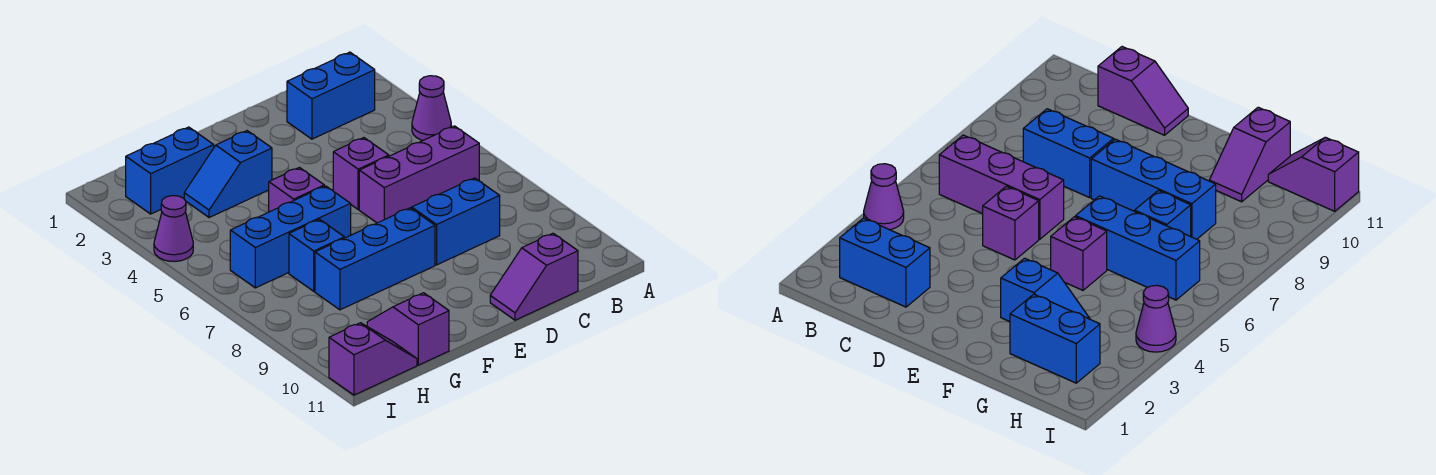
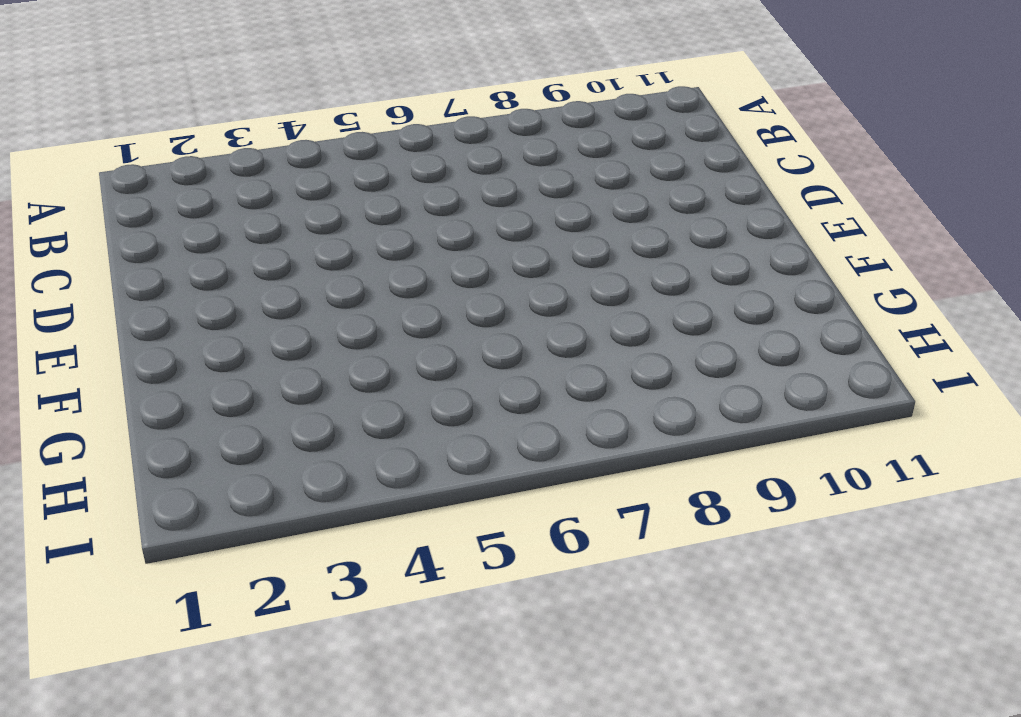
none -> purple cone A4 level 1
none -> blue brick B2:C2 level 1
none -> purple brick B6:D6 level 1

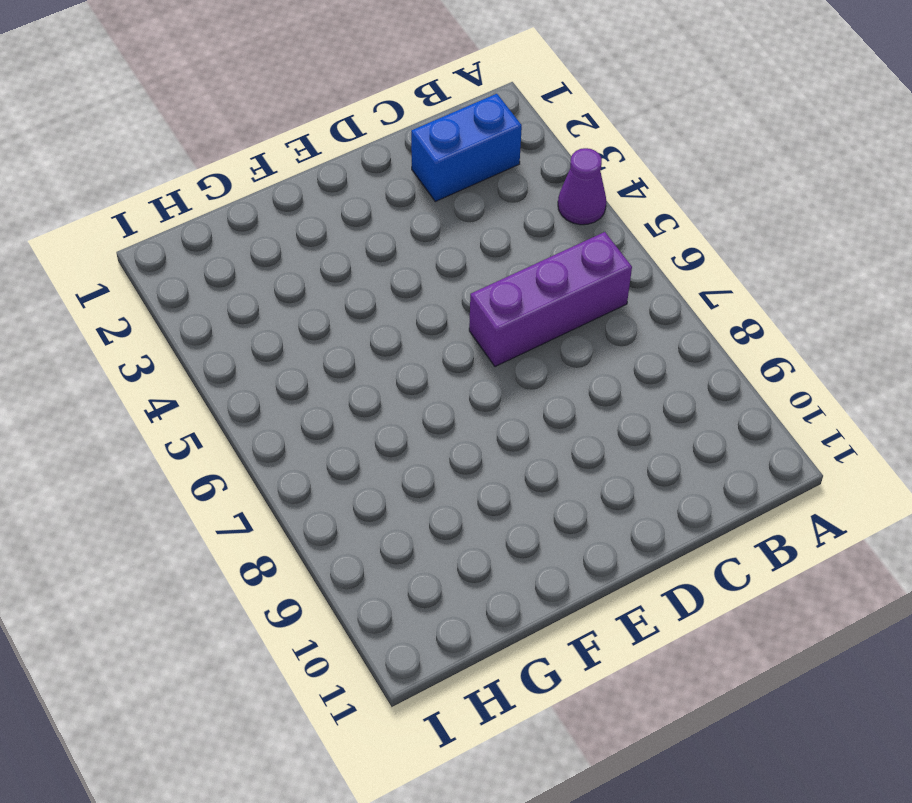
none -> blue brick C8:D8 level 1
none -> purple slope C11:D11 level 1 top C
none -> purple brick D5 level 1

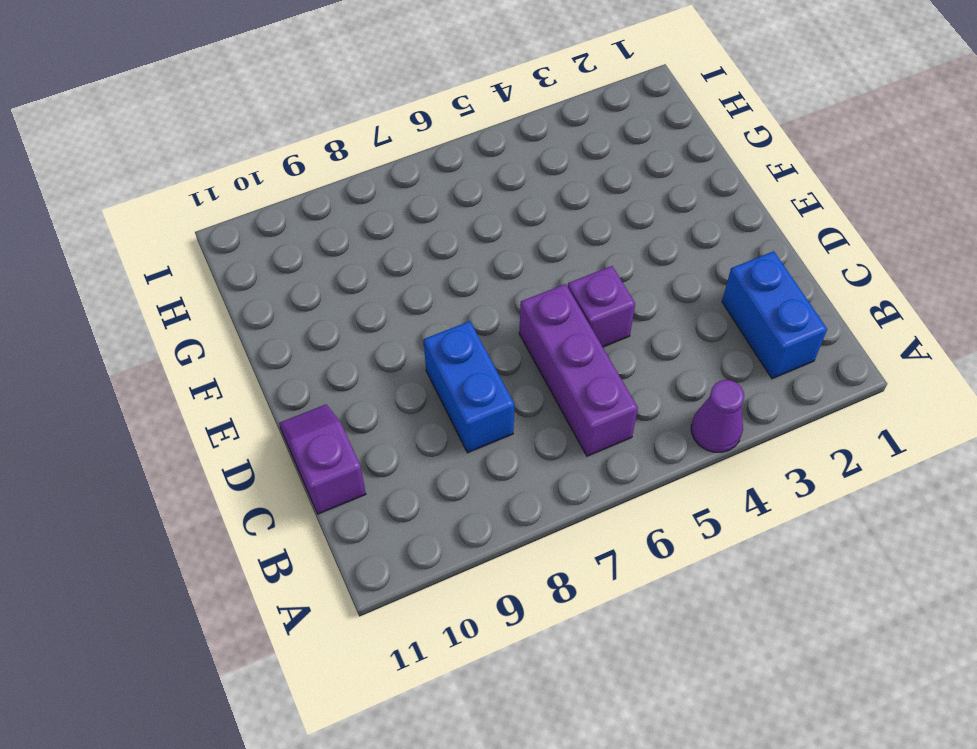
none -> blue brick E8:G8 level 1
none -> blue slope F3:G3 level 1 top F
none -> purple brick F5 level 1

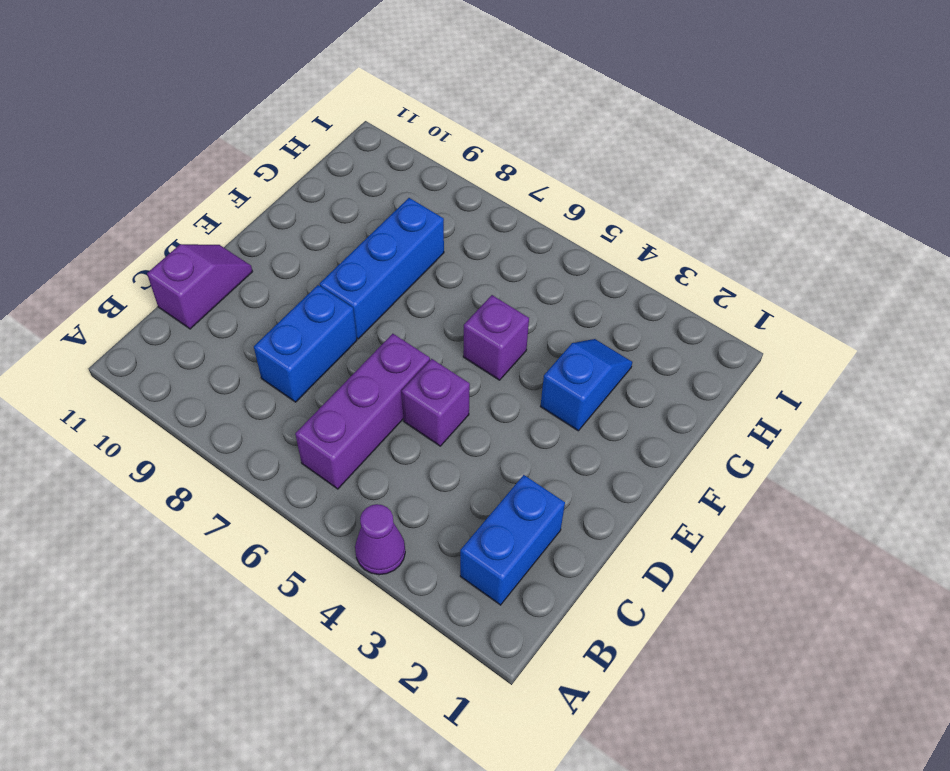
none -> blue brick F6:H6 level 1
none -> blue brick G2:H2 level 1
none -> blue brick G7 level 1

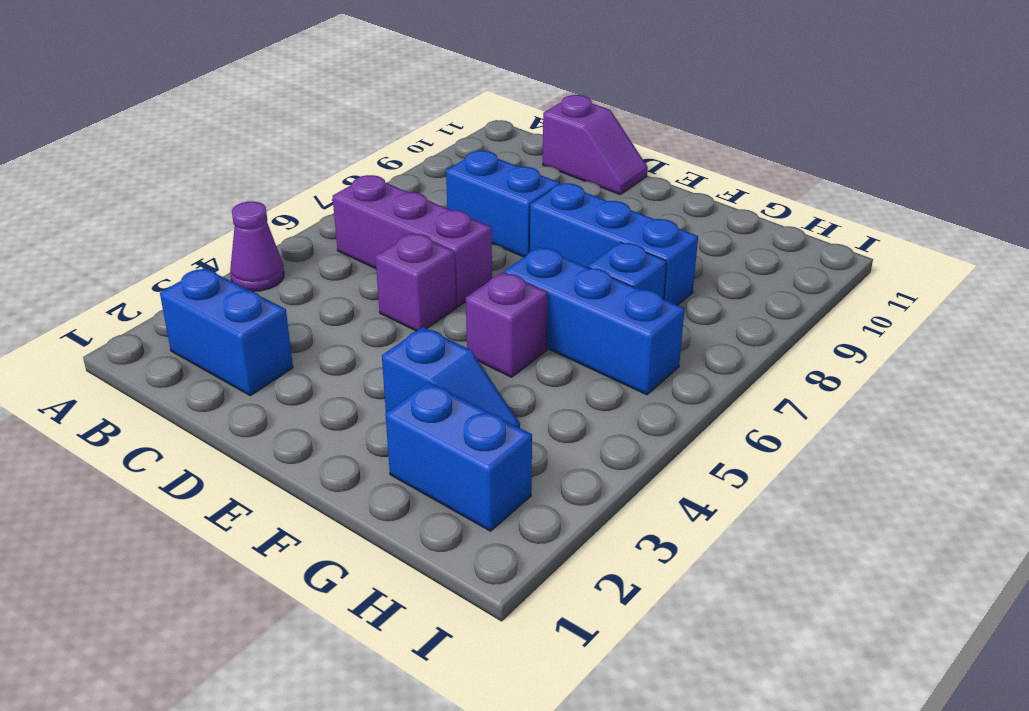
none -> purple slope G10:G11 level 1 top 11
none -> purple slope H11:I11 level 1 top I
none -> purple cone I4 level 1

